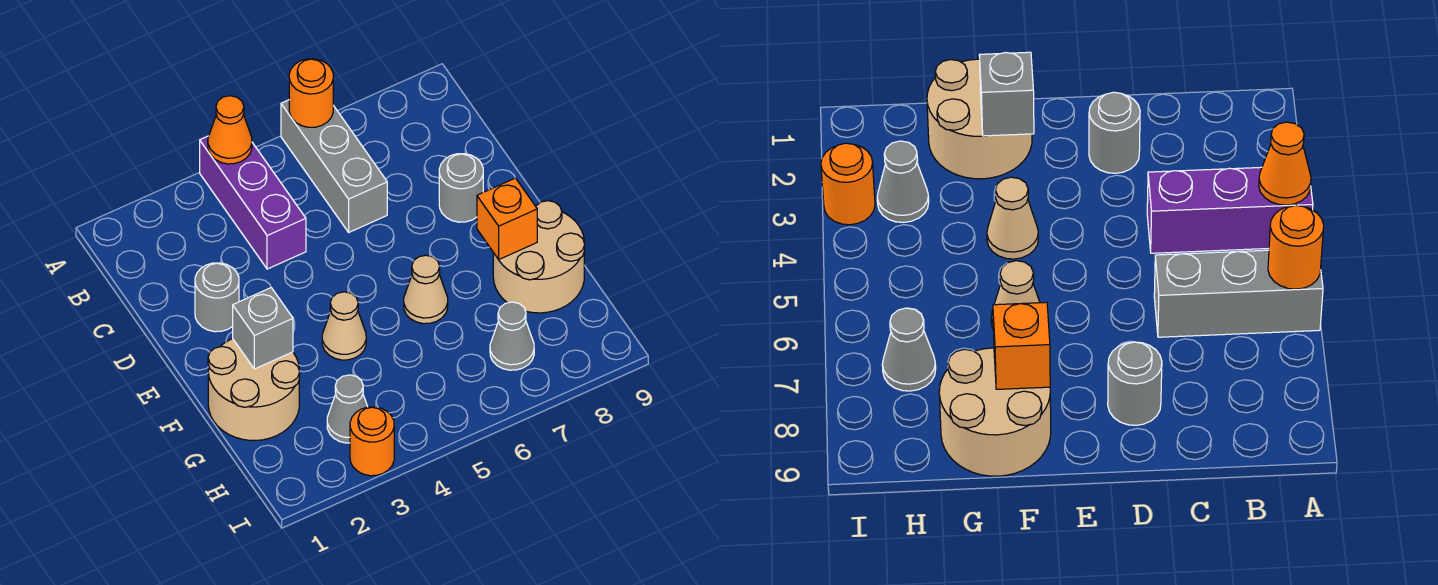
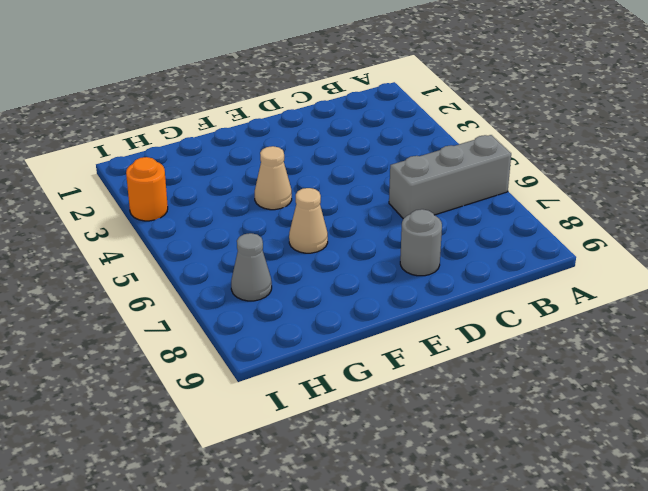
none -> purple brick A4:C4 level 1
none -> grey round brick D2 level 1
none -> tan round brick F1:G2 level 1

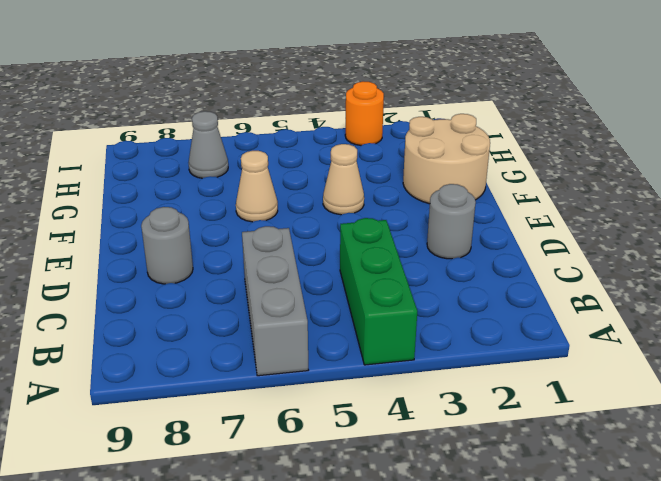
green brick A4:C4 level 1 -> purple brick A4:C4 level 1
none -> tan round brick F8:G9 level 1
none -> grey cone H3 level 1
none -> orange cone A4 level 2

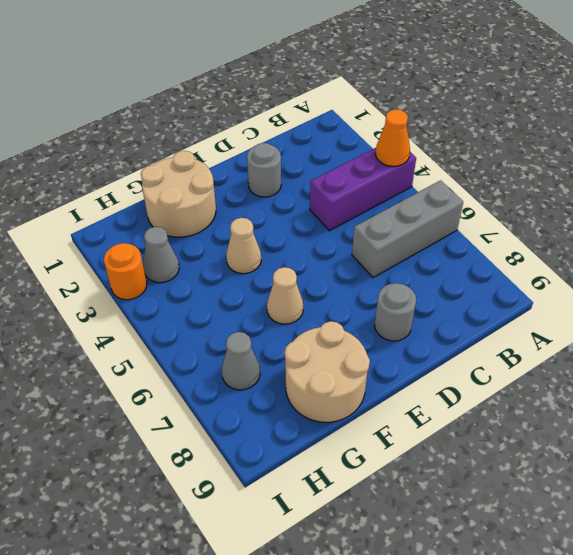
none -> orange round brick A6 level 2
none -> grey brick F2 level 2
none -> orange brick F8 level 2

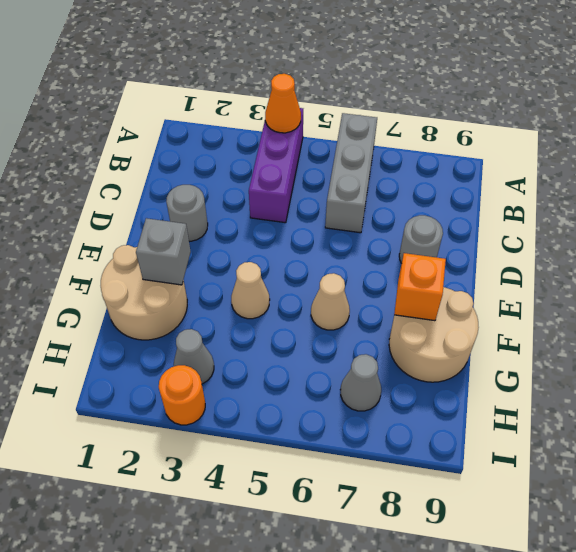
none -> orange round brick A6 level 2

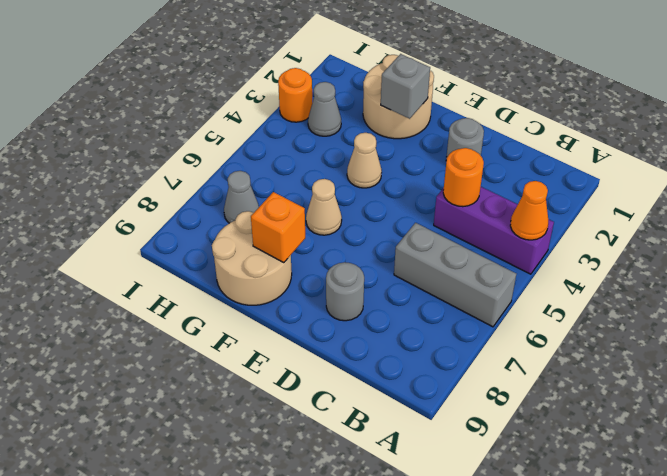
orange round brick C4 level 2 -> orange round brick A6 level 2

